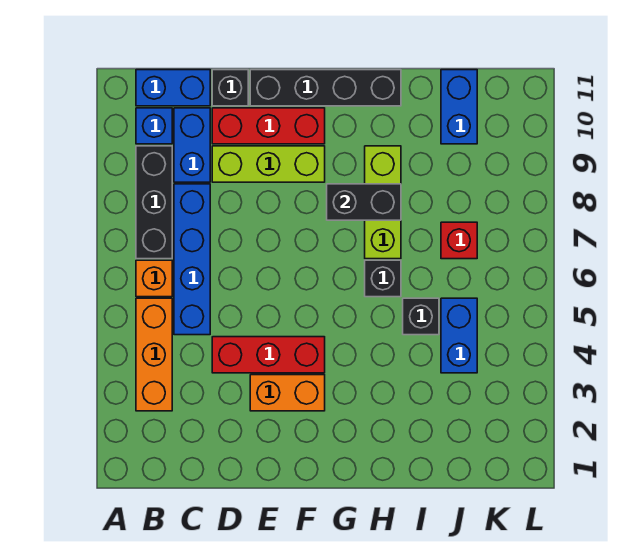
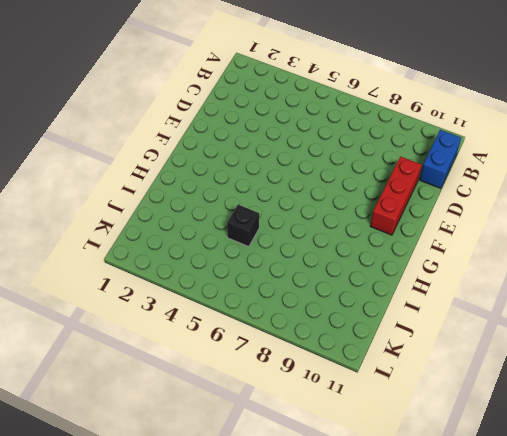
none -> orange brick B3:B5 level 1
none -> orange brick B6 level 1
none -> black brick B7:B9 level 1

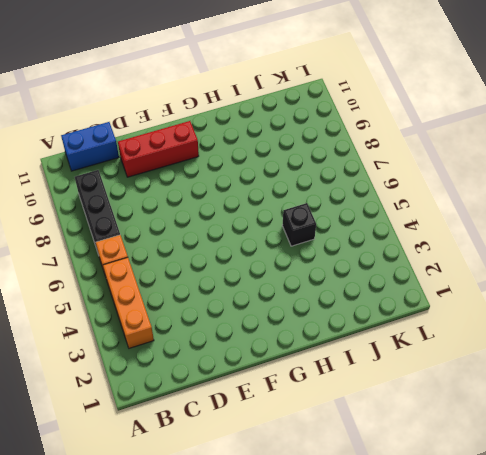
none -> blue brick B10 level 1
none -> blue brick C5:C8 level 1
none -> blue brick C9:C10 level 1

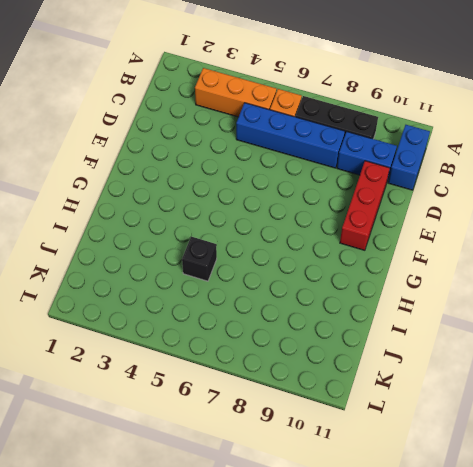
none -> blue brick B10 level 1
none -> red brick D4:F4 level 1
none -> lime brick D9:F9 level 1

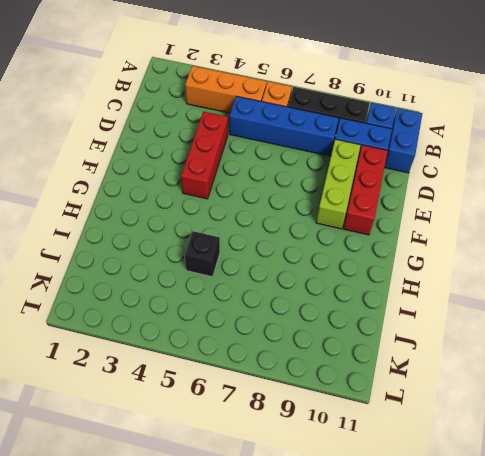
none -> black brick D11 level 1
none -> orange brick E3:F3 level 1
none -> black brick E11:H11 level 1

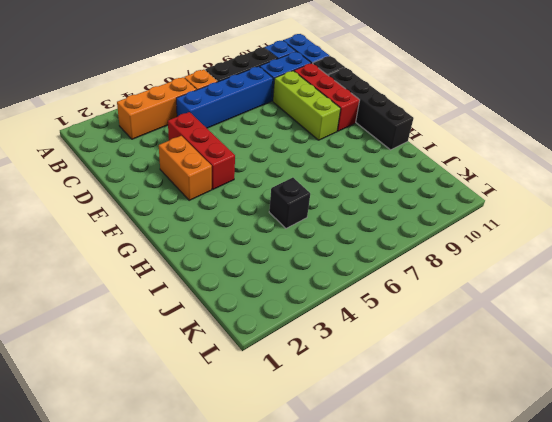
none -> black brick H6 level 1
none -> lime brick H7:H9 level 1
none -> blue brick J4:J5 level 1

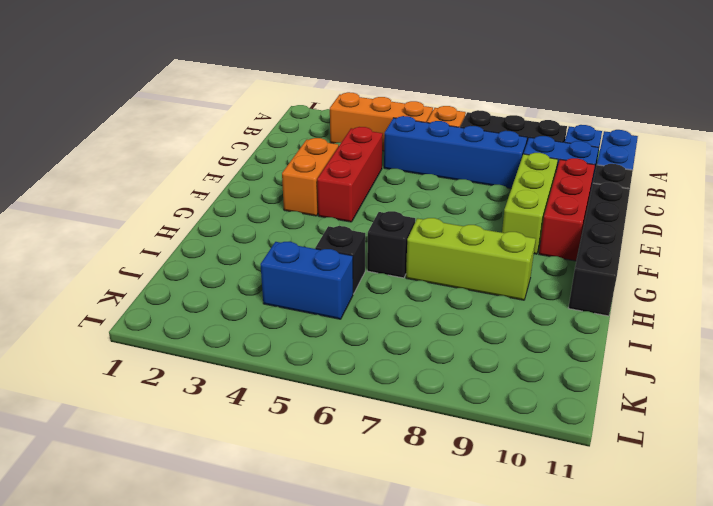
none -> red brick J7 level 1
none -> blue brick J10:J11 level 1
none -> black brick G8:H8 level 2

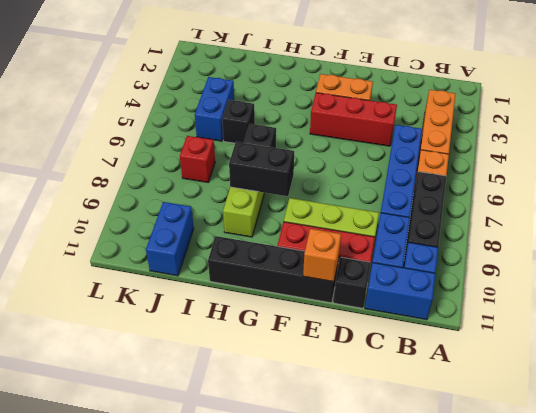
orange brick E11 level 2 -> none

